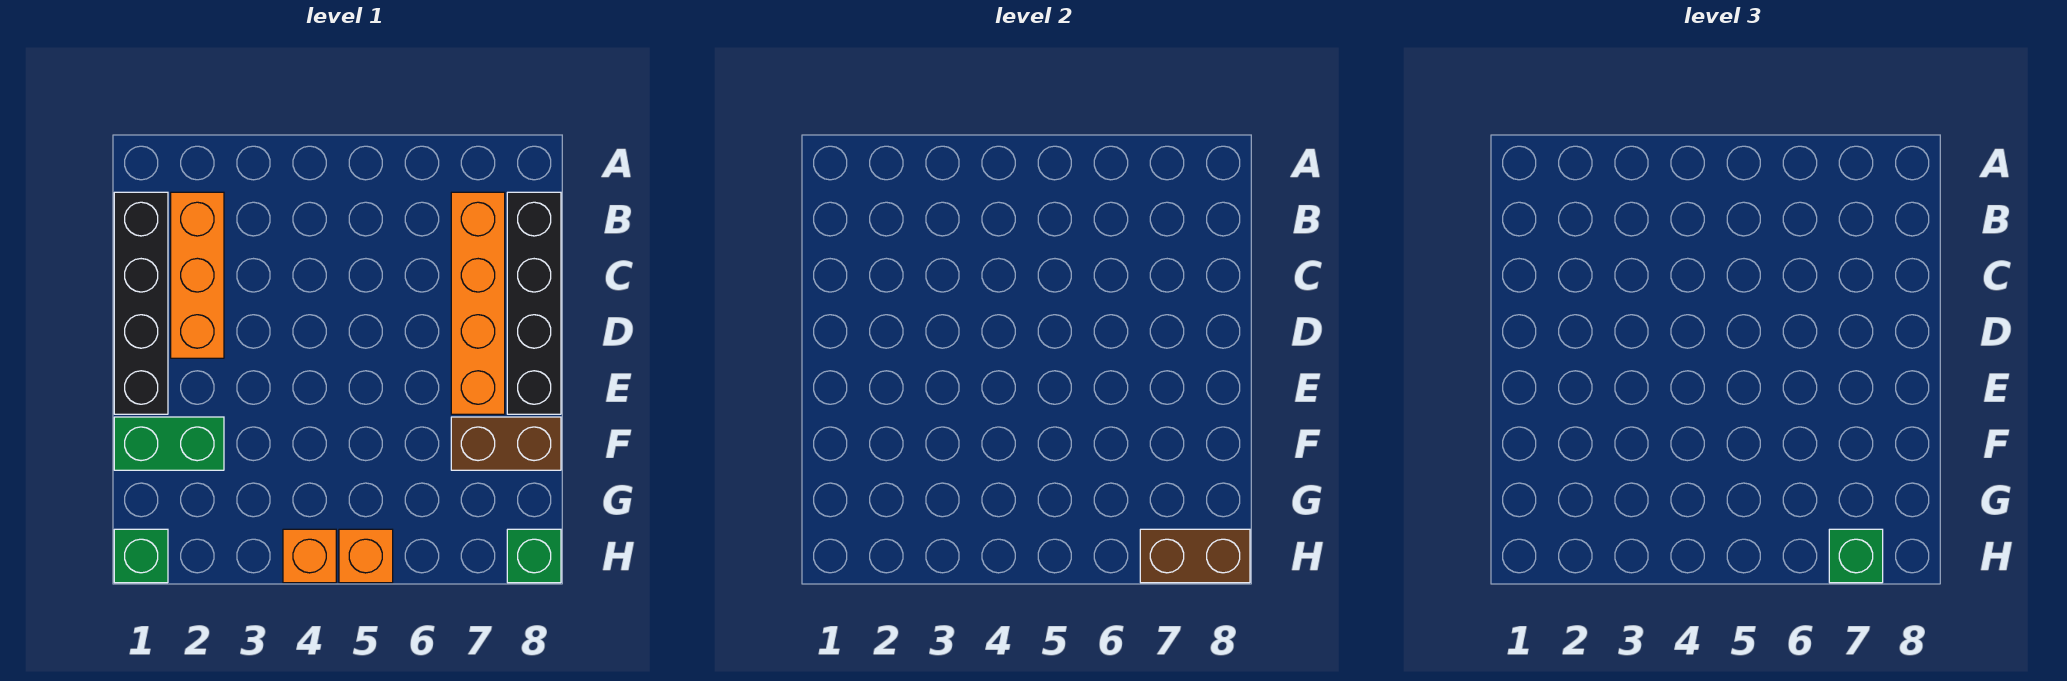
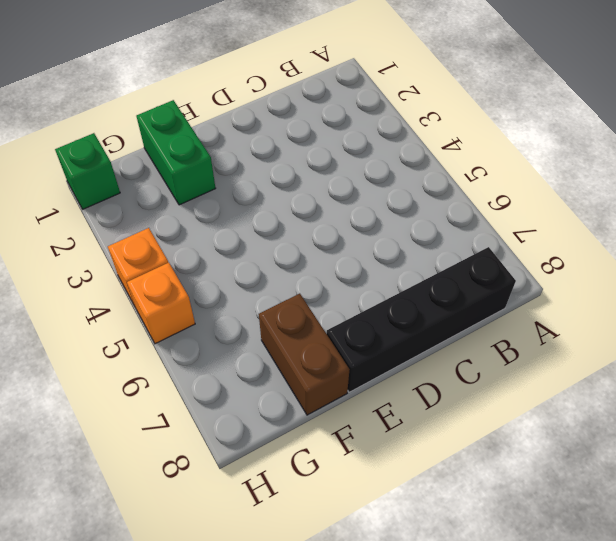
none -> black brick B1:E1 level 1
none -> orange brick B2:D2 level 1
none -> orange brick B7:E7 level 1

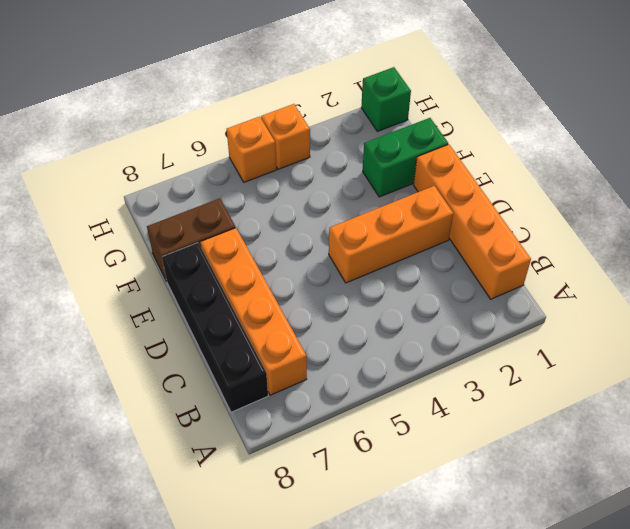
orange brick B1:E1 level 1 -> black brick B1:E1 level 1
orange brick D2:D4 level 1 -> orange brick B2:D2 level 1
none -> green brick H8 level 1
none -> brown brick H7:H8 level 2
none -> green brick H7 level 3

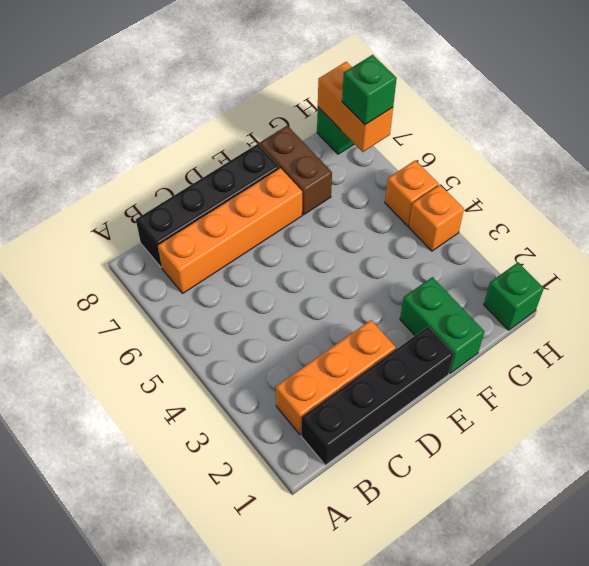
orange brick H7:H8 level 2 -> brown brick H7:H8 level 2

